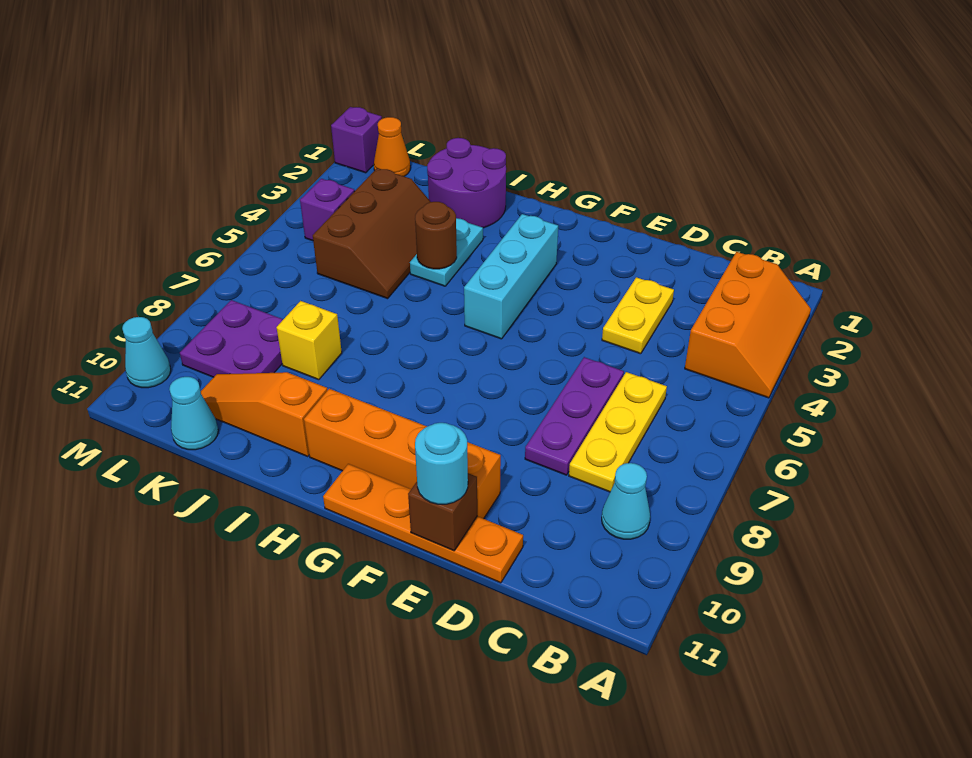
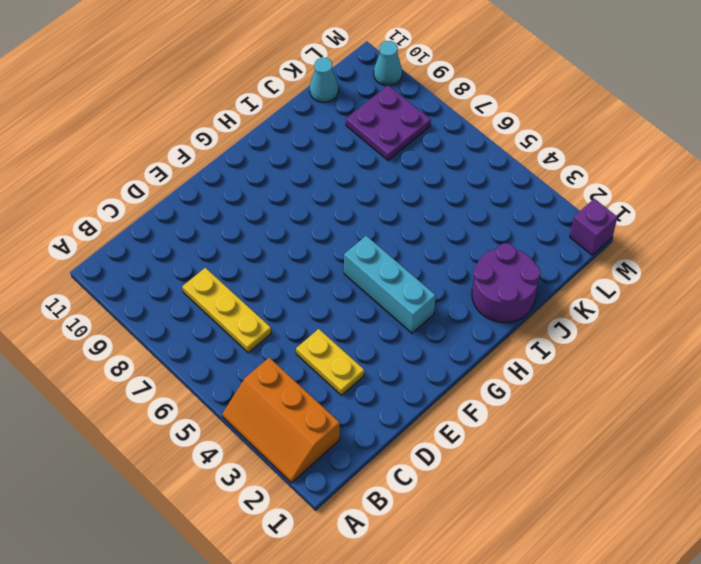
none -> cyan cone B9 level 1
none -> purple plate D6:D8 level 1
none -> orange plate D11:G11 level 1

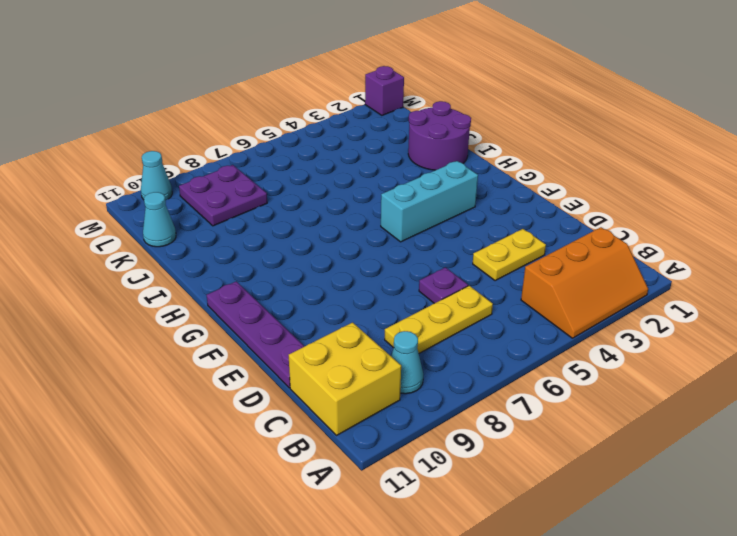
yellow brick B10:C11 level 1 -> none
purple plate D6 level 1 -> purple plate D6:D8 level 1
purple plate D11:G11 level 1 -> orange plate D11:G11 level 1
none -> orange brick E10:H10 level 1
none -> cyan plate I3:I4 level 1
none -> orange slope I10:K10 level 1 top I

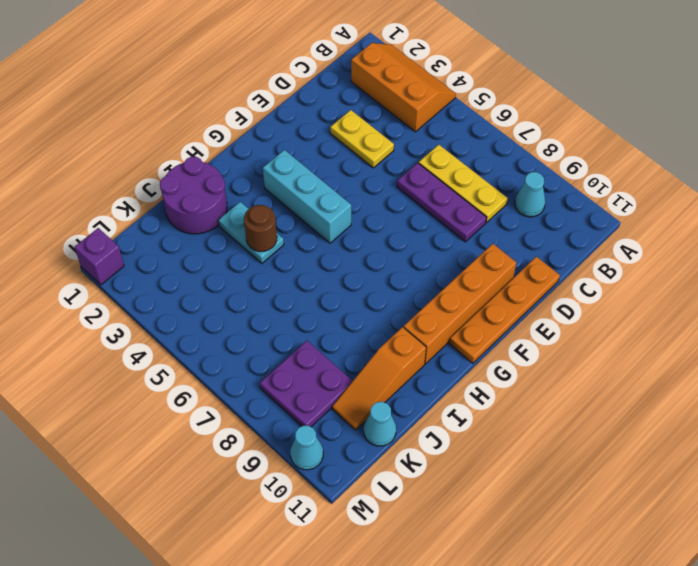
none -> brown slope J3:K5 level 1 top K
none -> yellow brick J8 level 1
none -> orange cone L1 level 1

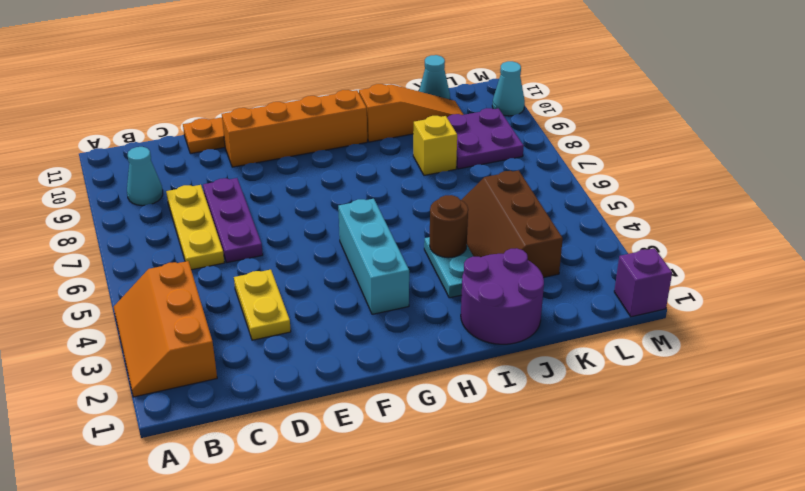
none -> orange cone L1 level 1
none -> purple brick L4 level 1
none -> brown brick E11 level 2

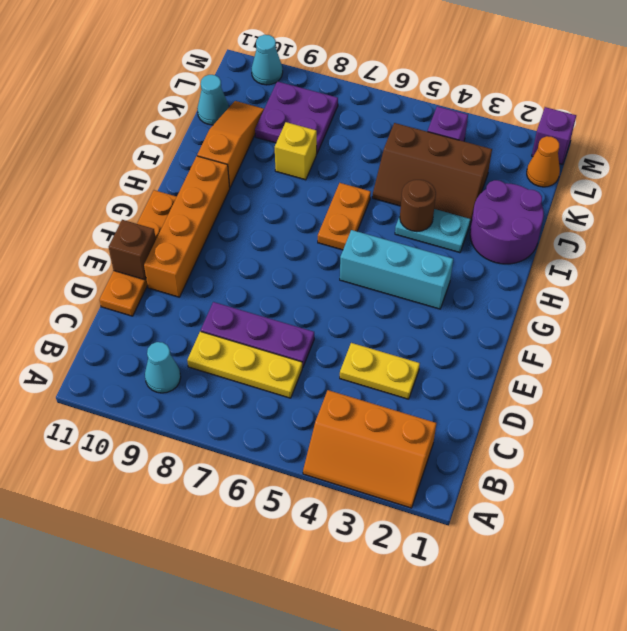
orange plate H6:I6 level 1 -> none
none -> cyan round brick E11 level 3

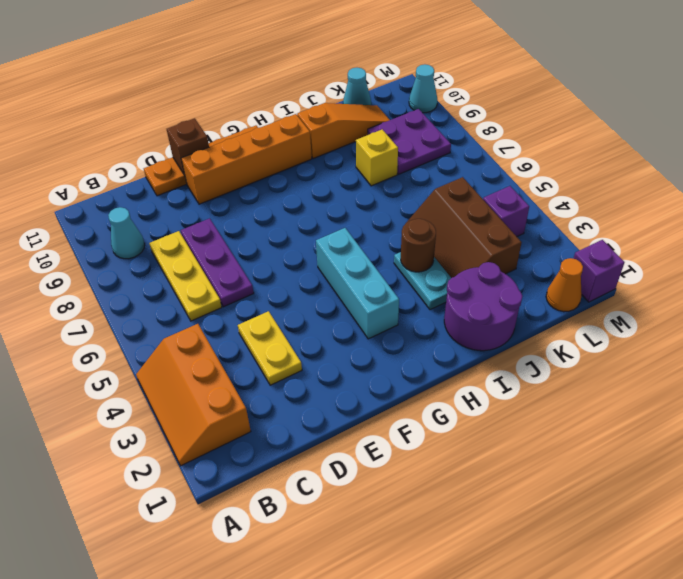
none -> cyan round brick E11 level 3

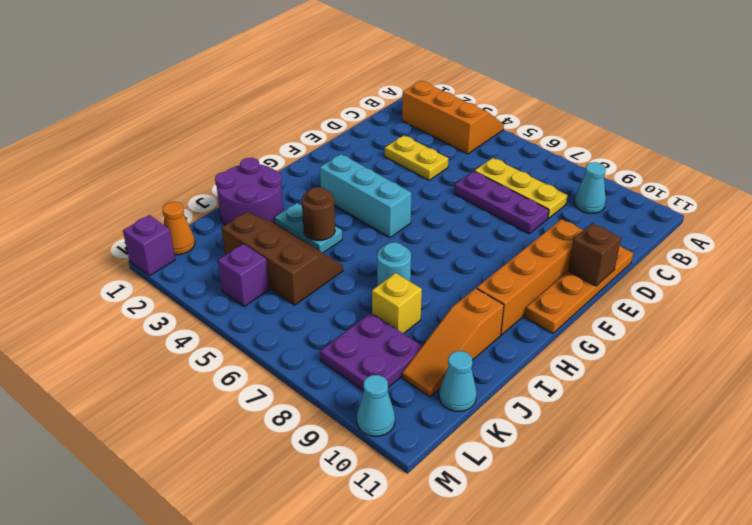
cyan round brick I7 level 1 -> cyan round brick E11 level 3

